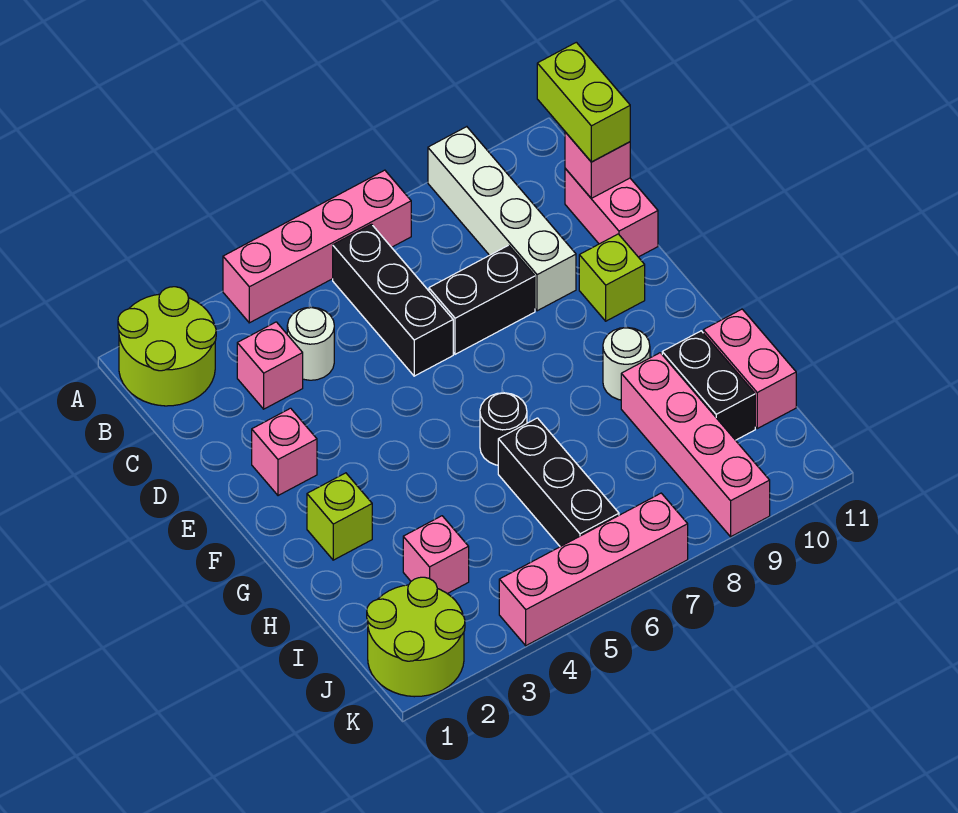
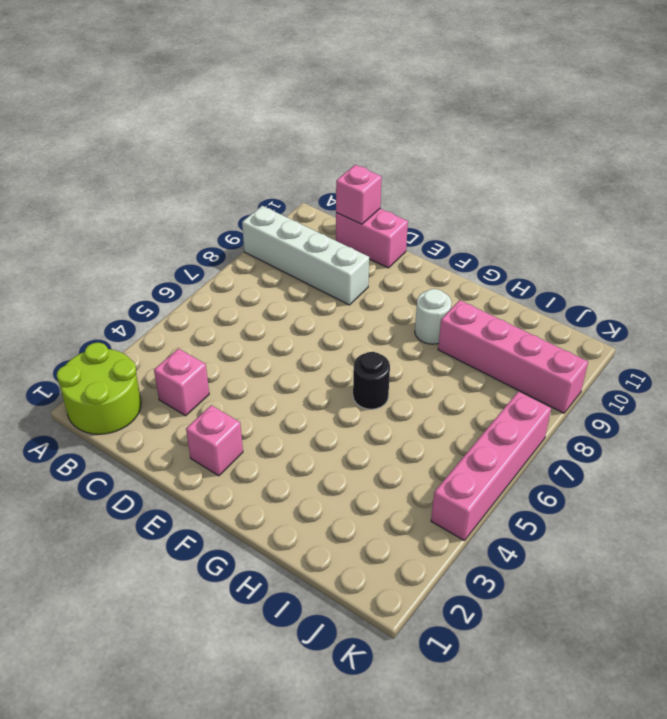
none -> pink brick A4:A7 level 1
none -> black brick B6:D6 level 1
none -> white round brick C4 level 1

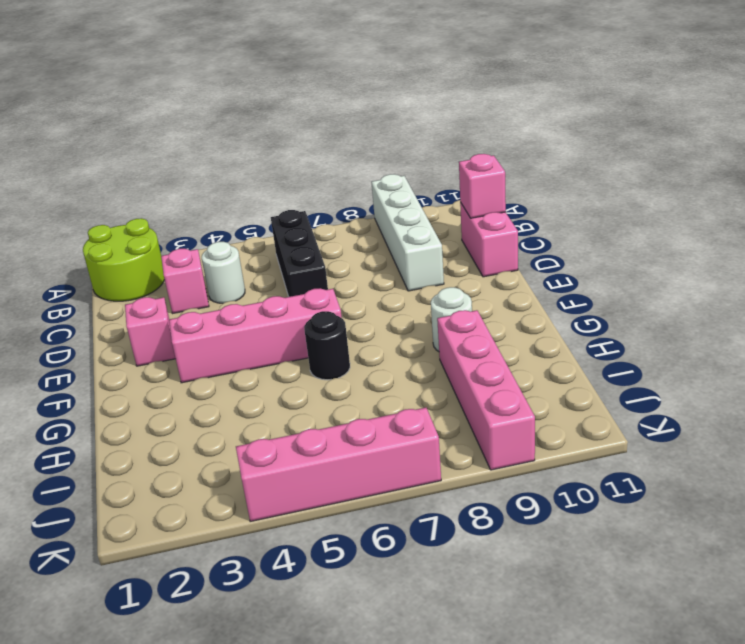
pink brick F3:F6 level 1 -> pink brick A4:A7 level 1
none -> black brick D7:D8 level 1
none -> lime brick E10 level 1
none -> lime brick G2 level 1

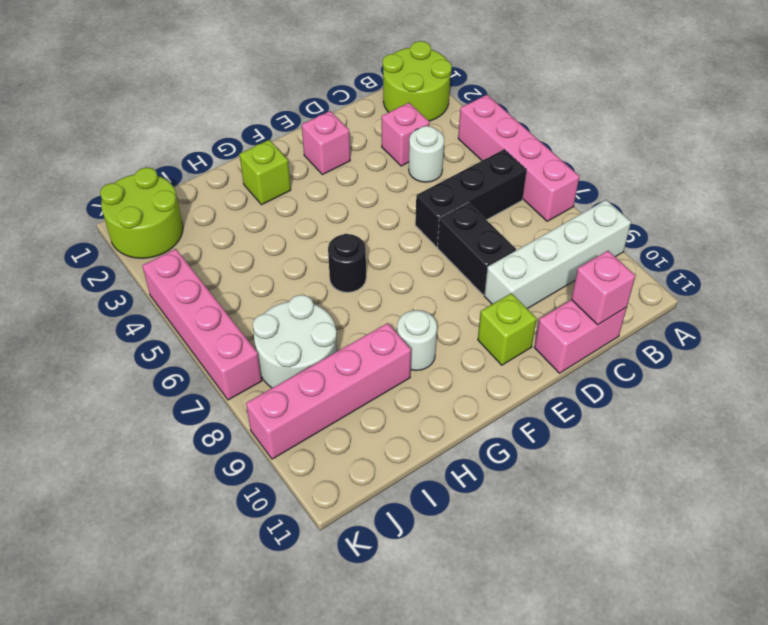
white round brick I7:J8 level 1 -> none
none -> black brick H6:J6 level 1
none -> black brick H10:I10 level 1
none -> pink brick H11:I11 level 1

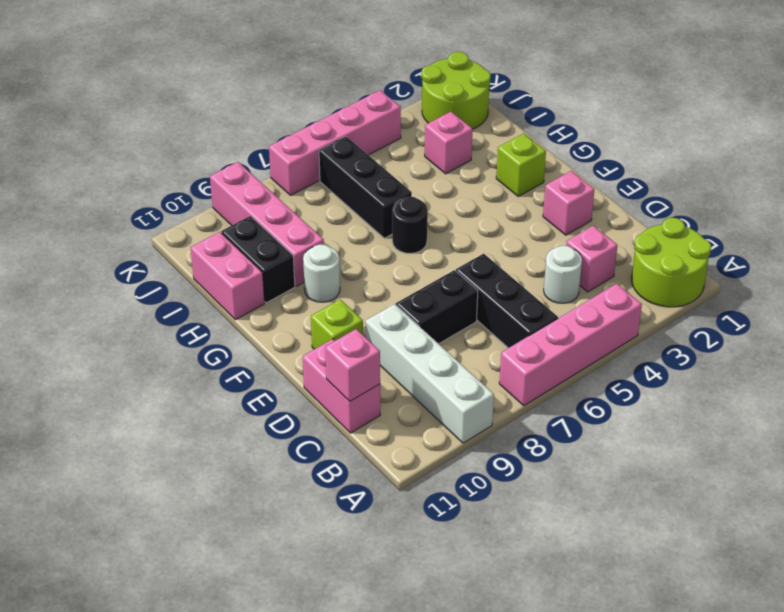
none -> lime brick B11:C11 level 3

